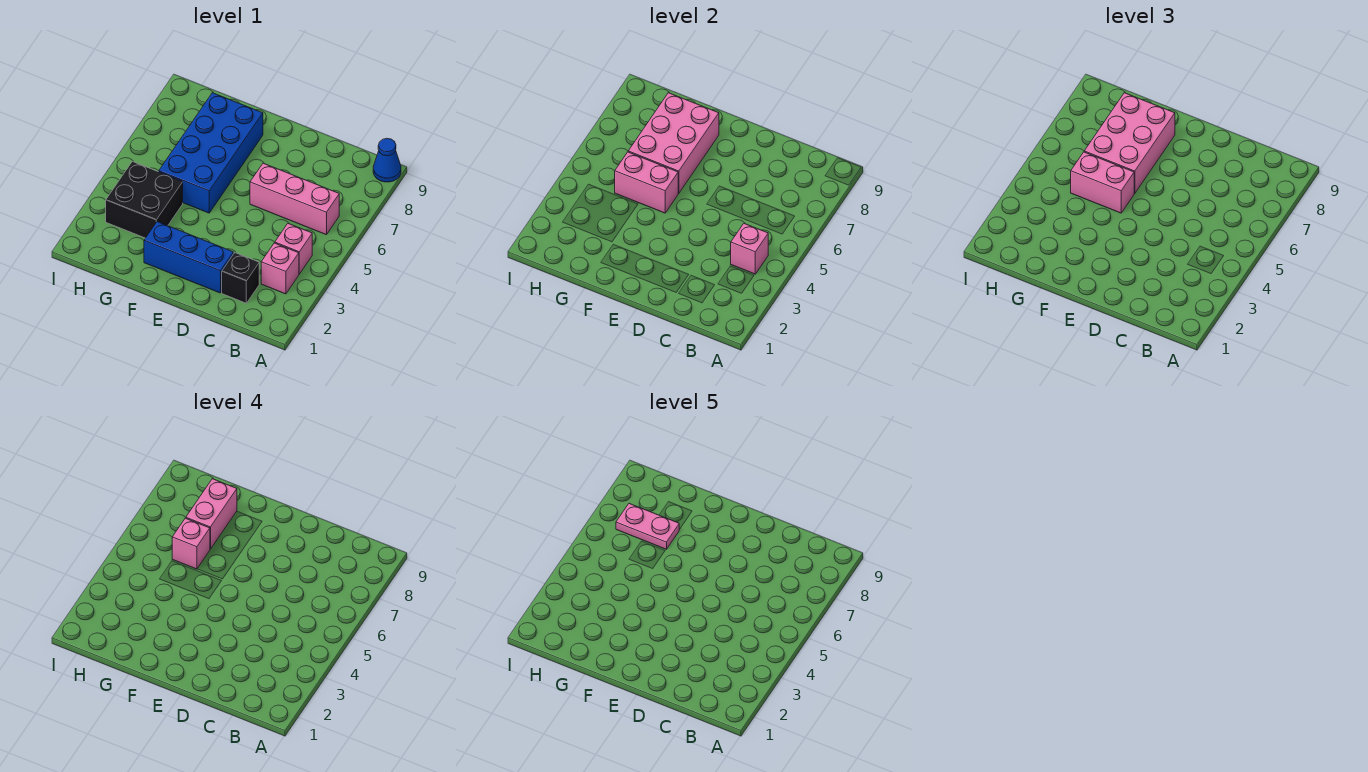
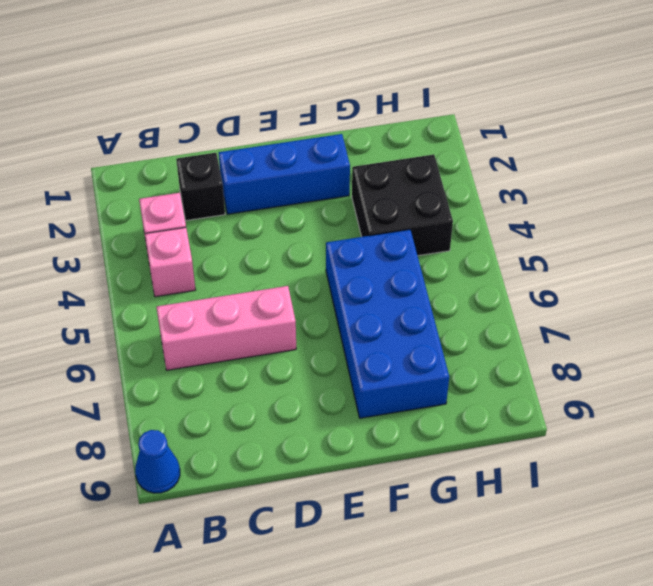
none -> pink brick B4 level 2
none -> pink brick F5:G5 level 2
none -> pink brick F6:G8 level 2

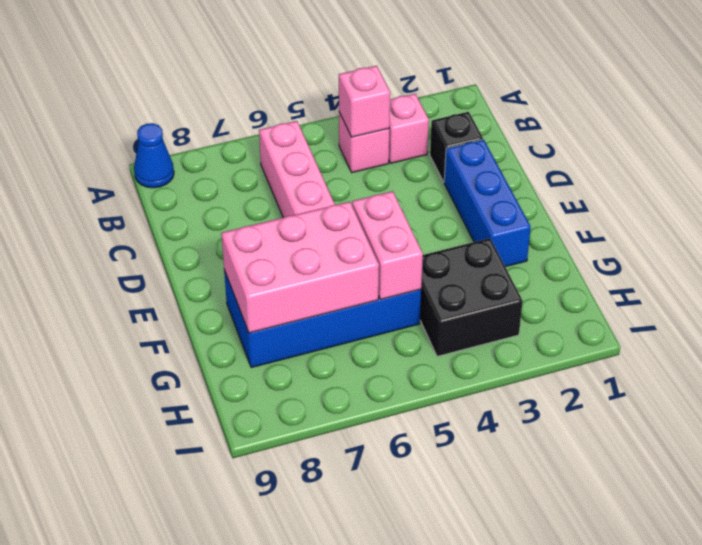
none -> pink brick F5:G5 level 3
none -> pink brick F6:G8 level 3
none -> pink brick G6 level 4

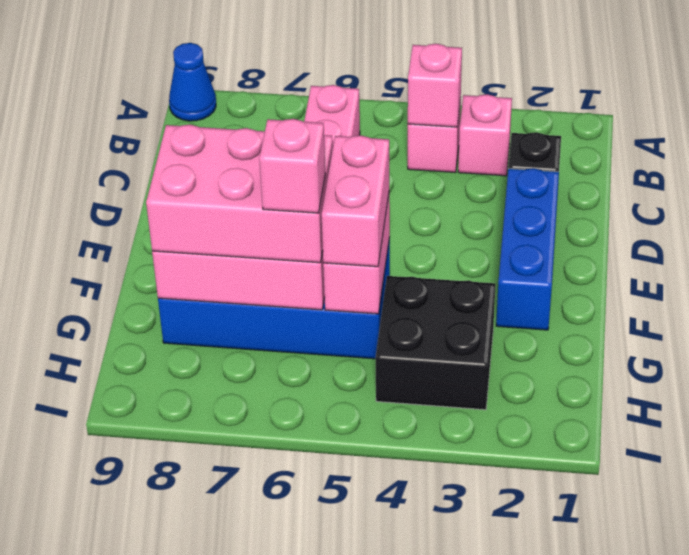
none -> pink brick G7:G8 level 4
none -> pink plate G7:H7 level 5

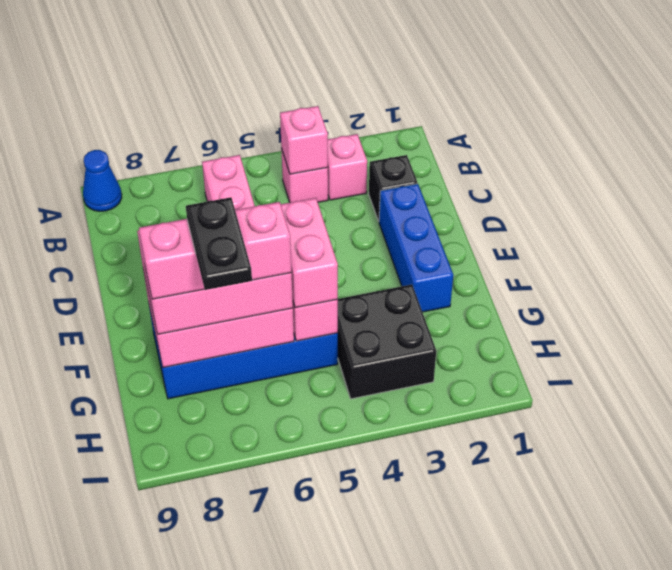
black plate G7:H7 level 5 -> pink plate G7:H7 level 5

